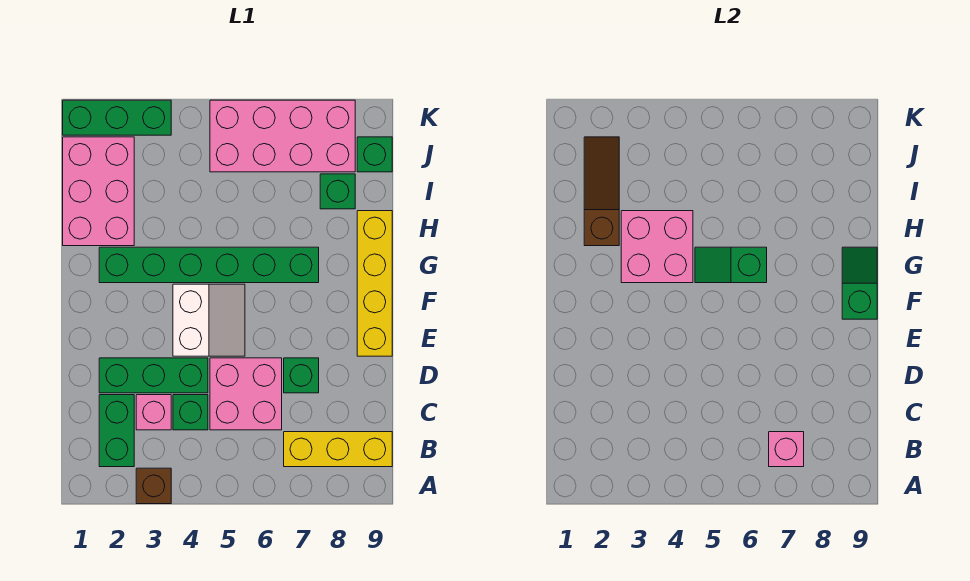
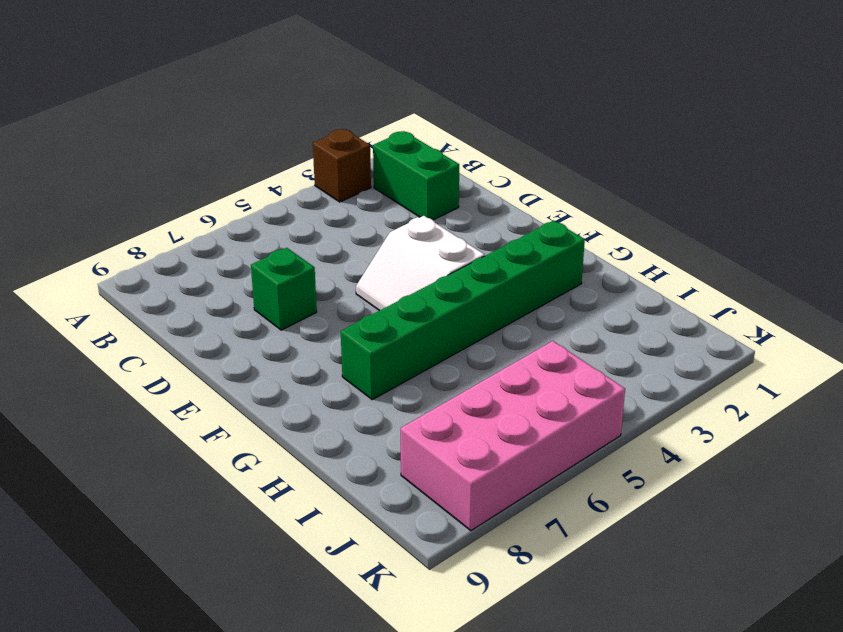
none -> yellow brick B7:B9 level 1
none -> pink brick C3 level 1
none -> green brick C4 level 1

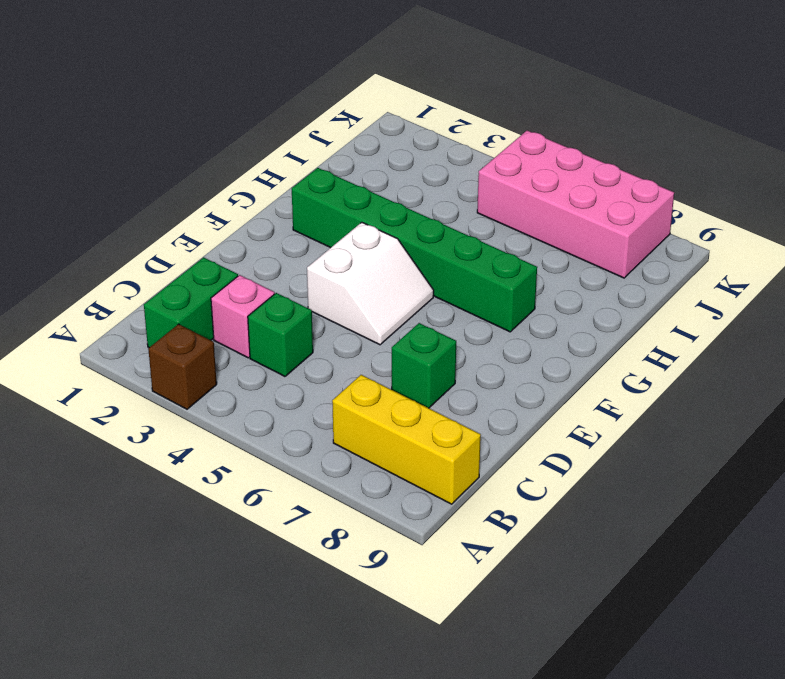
none -> pink brick C5:D6 level 1
none -> green brick D2:D4 level 1
none -> yellow brick E9:H9 level 1

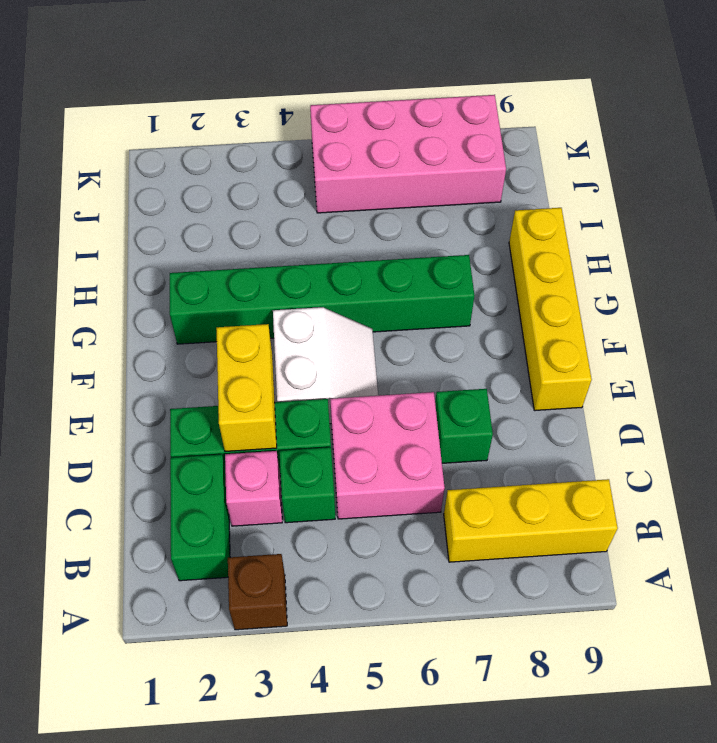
yellow brick D3:E3 level 2 -> none
none -> pink brick H1:J2 level 1
none -> green brick I8 level 1
none -> green brick J9 level 1

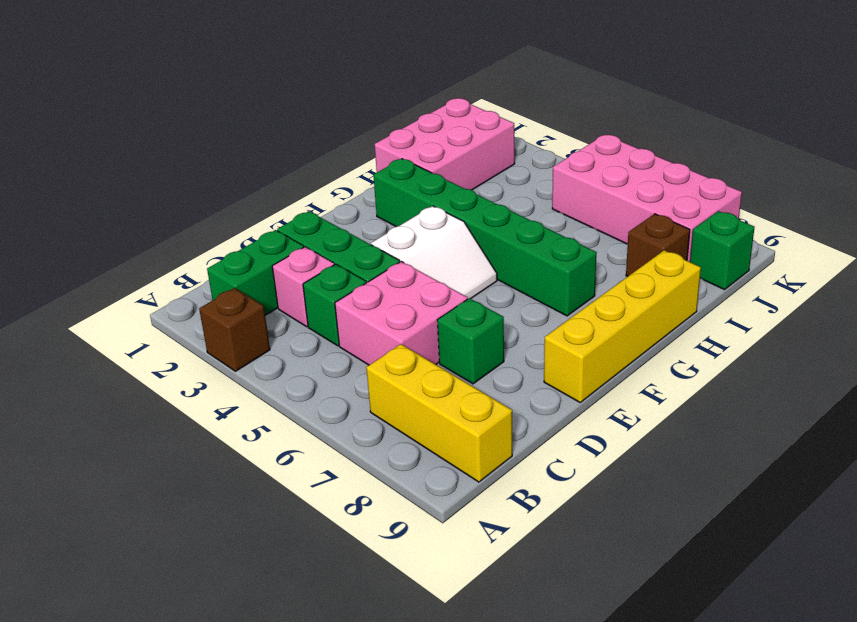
brown brick I8 level 1 -> green brick I8 level 1
none -> green brick K1:K3 level 1
none -> pink brick B7 level 2
none -> green slope F9:G9 level 2 top F

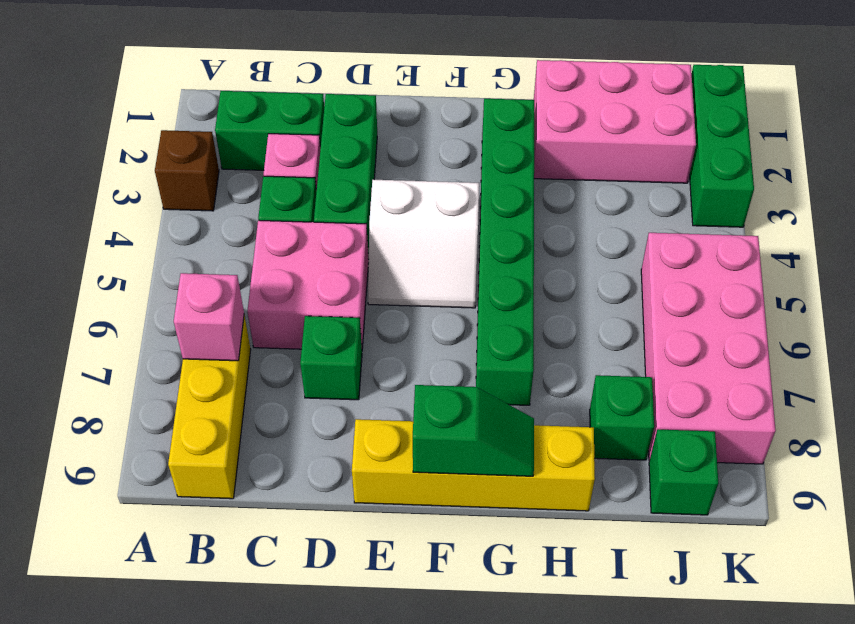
none -> pink brick G3:H4 level 2
none -> green slope G5:G6 level 2 top 6
none -> brown slope H2:J2 level 2 top H

